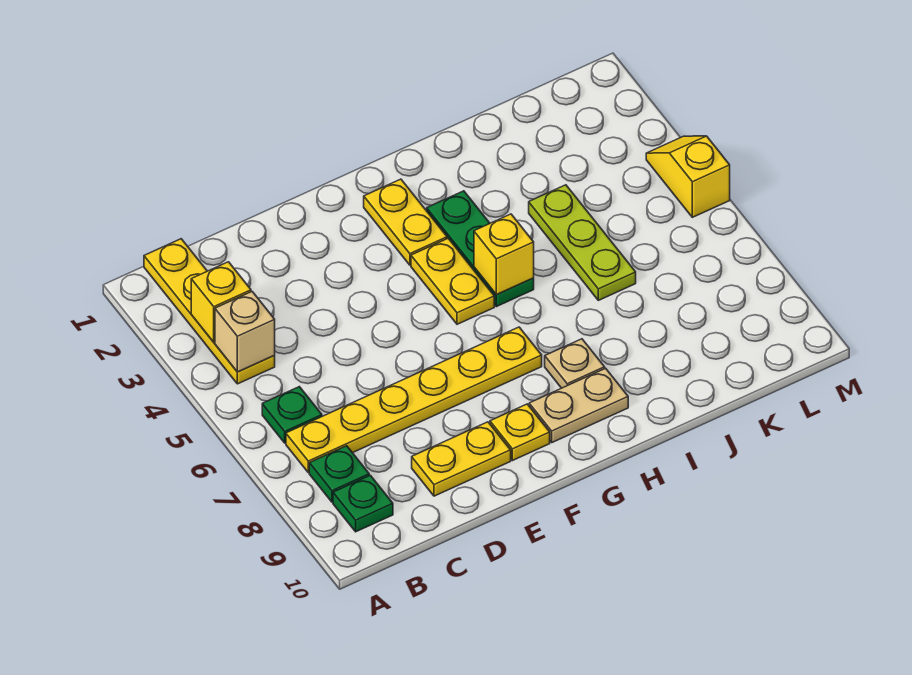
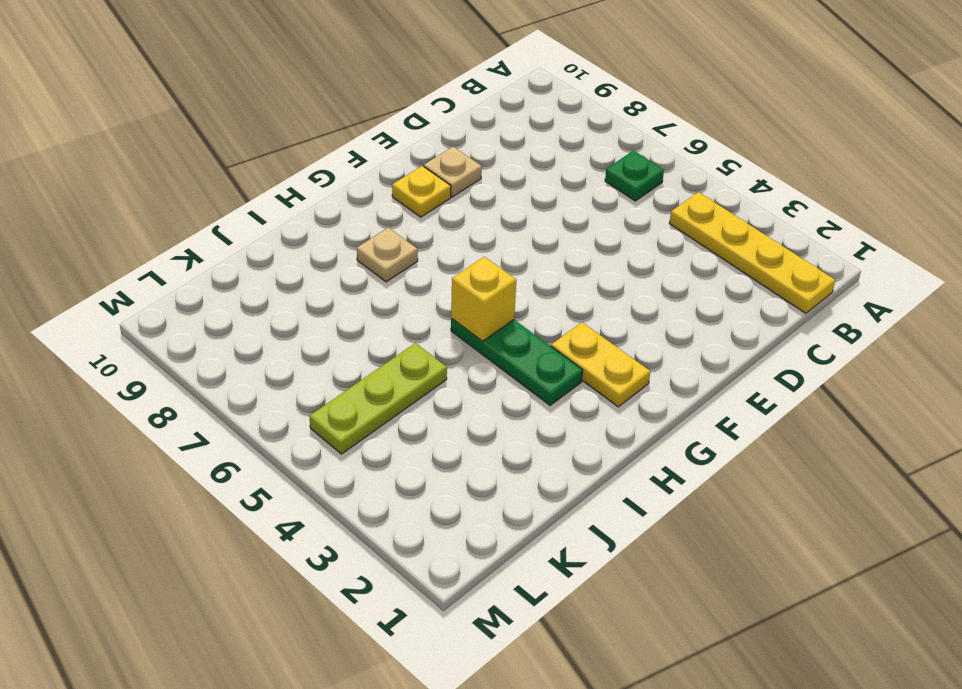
tan plate E9 level 1 -> yellow plate D9:E9 level 1
lime plate J5:L5 level 1 -> lime plate J4:J6 level 1
none -> yellow plate B7:G7 level 1
none -> green plate B8 level 1
none -> green plate B9 level 1

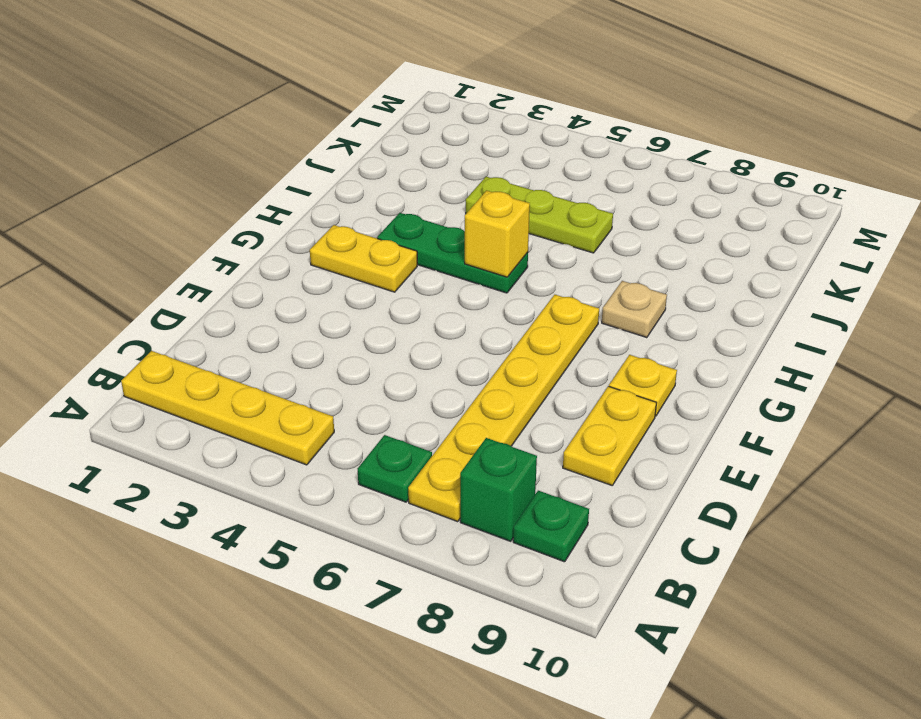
green brick B8 level 1 -> green plate B8 level 1
none -> yellow plate G4:G5 level 1
none -> tan plate G9:H9 level 1
none -> yellow slope M4:M5 level 1 top 5

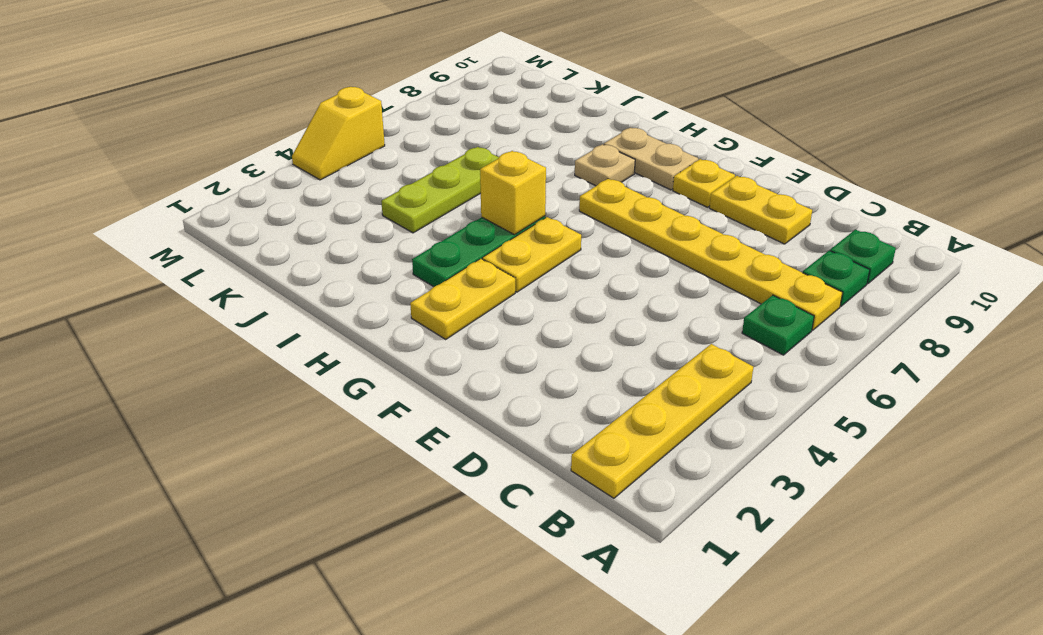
none -> yellow brick B3 level 2
none -> tan brick B4 level 2

